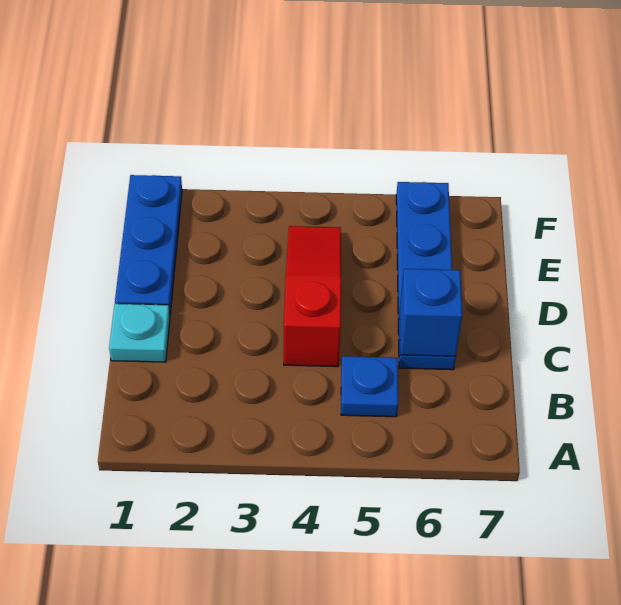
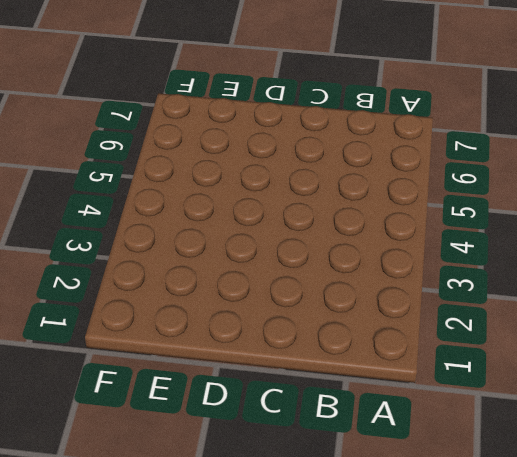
none -> blue plate B5 level 1
none -> cyan plate C1 level 1

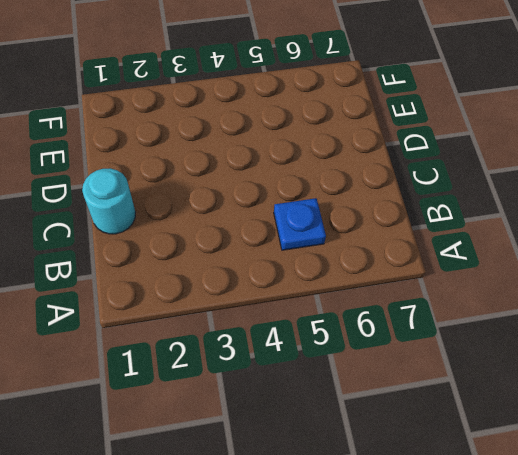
cyan round brick C1 level 1 -> cyan plate C1 level 1
none -> red slope C4:E4 level 1 top C
none -> blue plate C6:F6 level 1

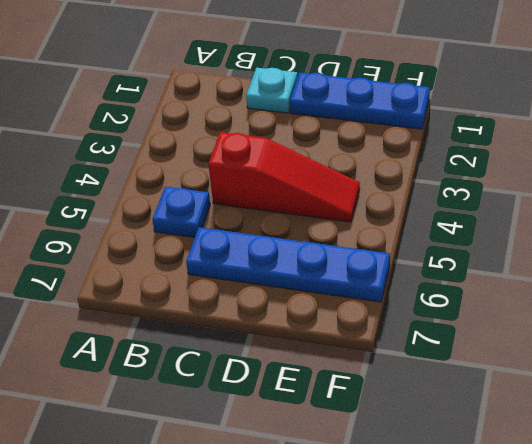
none -> blue brick C6 level 2

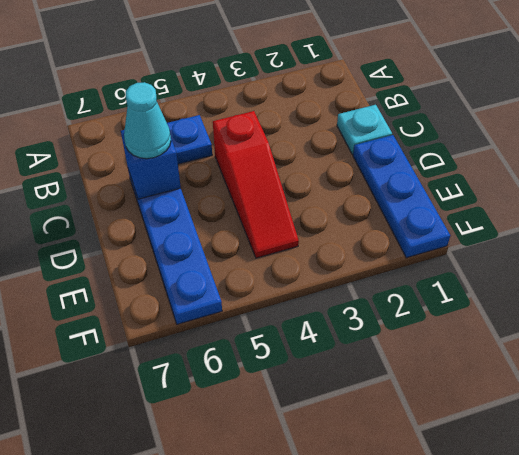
cyan cone C6 level 3 -> none

